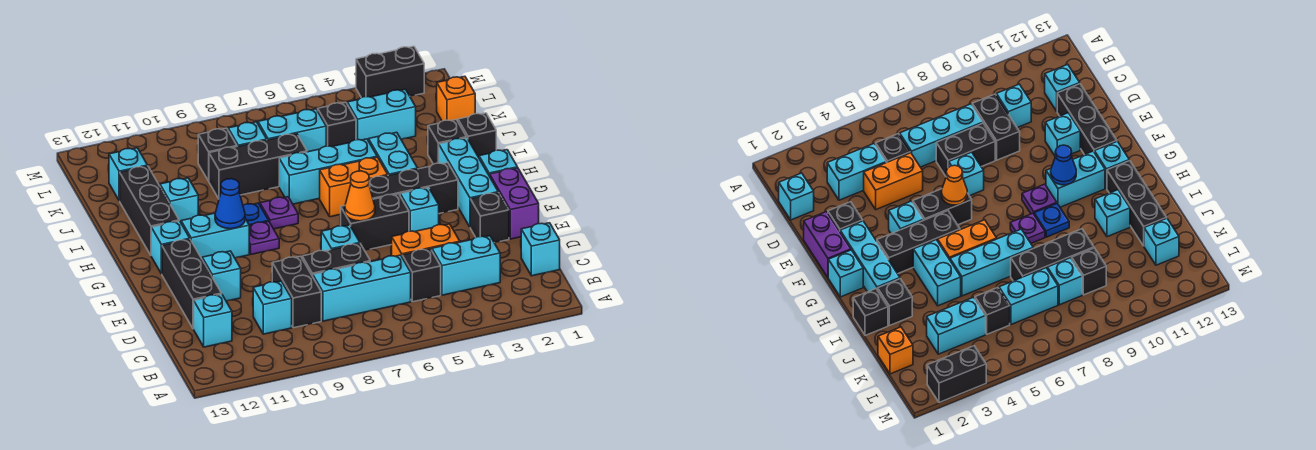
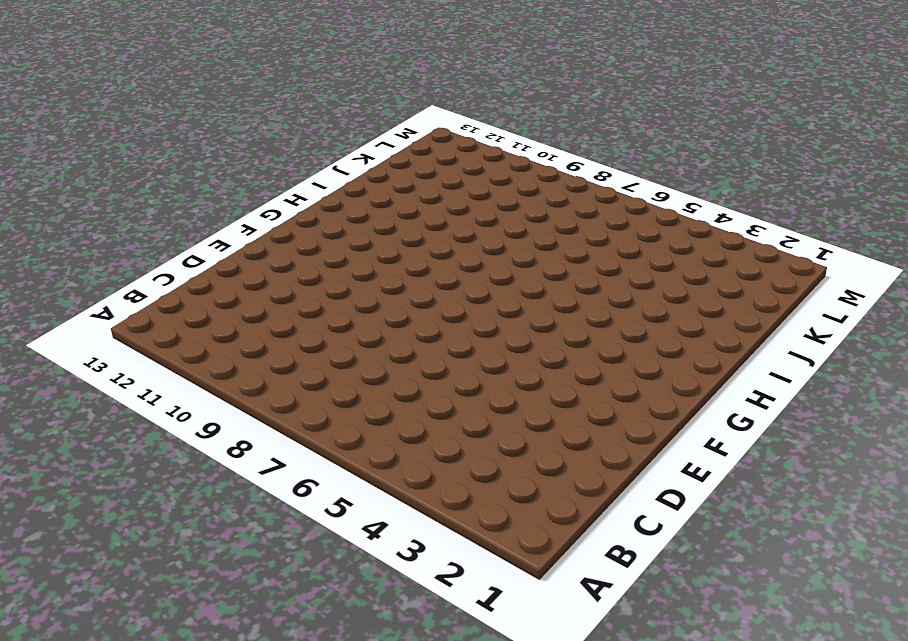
none -> cyan brick C1 level 1
none -> cyan brick C3:C4 level 1
none -> black brick C5 level 1
none -> cyan brick C6:C8 level 1

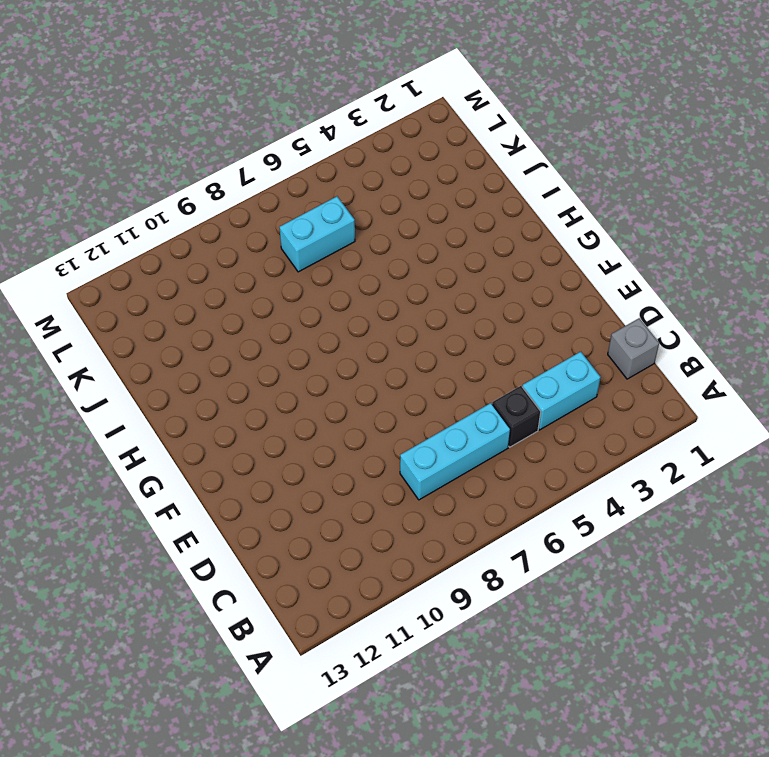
grey brick C1 level 1 -> cyan brick C1 level 1
none -> black brick C9:D9 level 1
none -> cyan brick C10 level 1
none -> cyan brick C12 level 1
none -> orange brick D4:D5 level 1

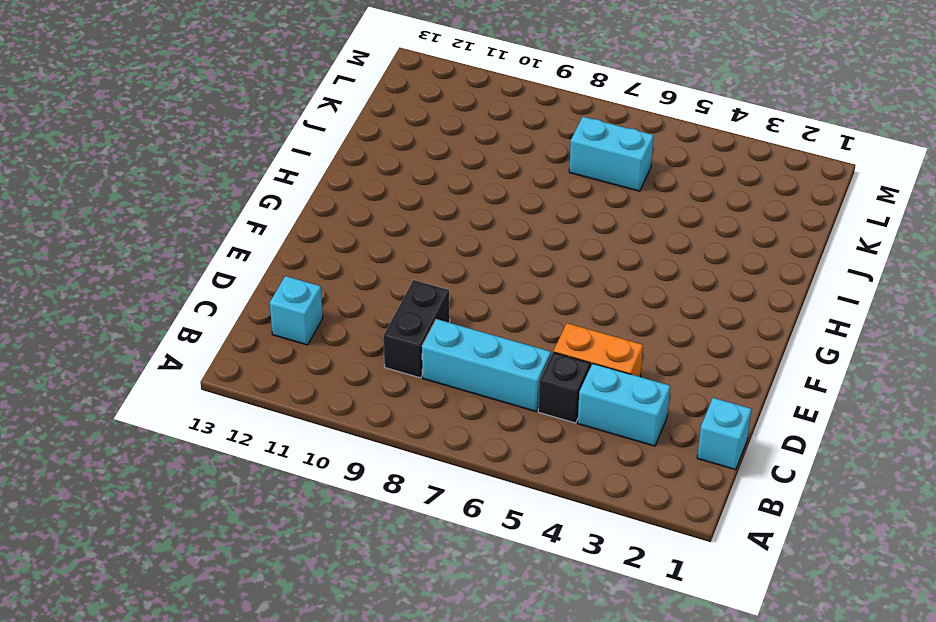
none -> cyan brick C10 level 1
none -> black brick D7:D8 level 1
none -> black brick D12:F12 level 1
none -> purple brick E1:F1 level 1

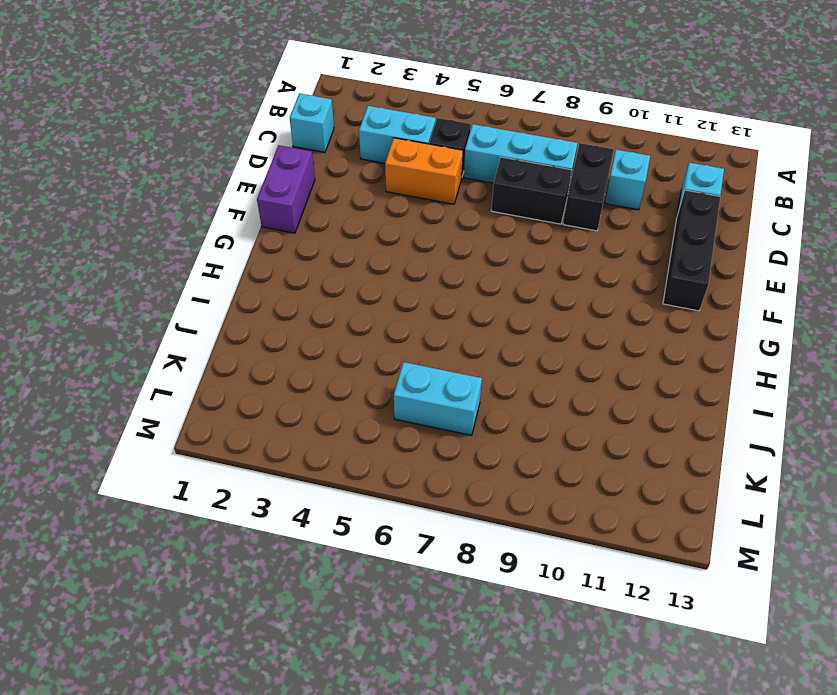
none -> black brick E2 level 1
none -> cyan brick E7 level 1
none -> cyan brick E11 level 1
none -> cyan brick F2:H2 level 1

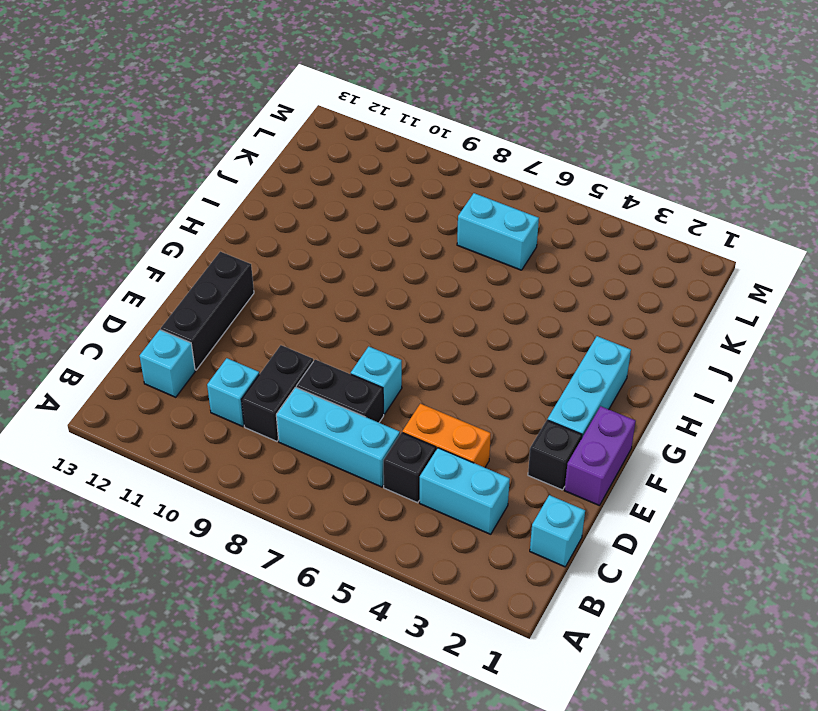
none -> cyan brick E11 level 1
none -> cyan brick F4 level 1
none -> black brick F5:F6 level 1
none -> cyan brick G1 level 1

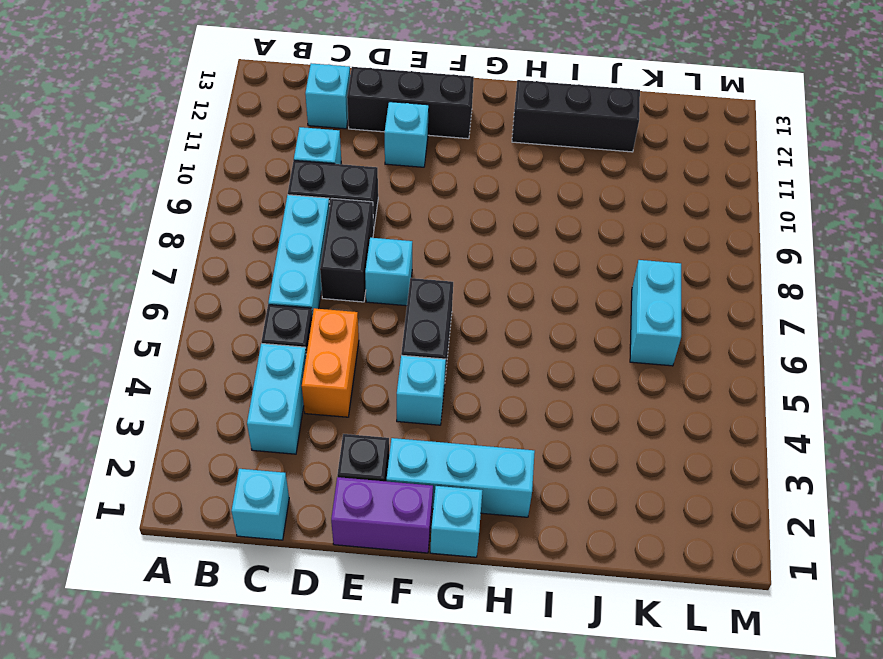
none -> black brick G3:G5 level 1
none -> purple plate G9 level 1
none -> cyan brick G10:G11 level 1
none -> cyan brick G12 level 1

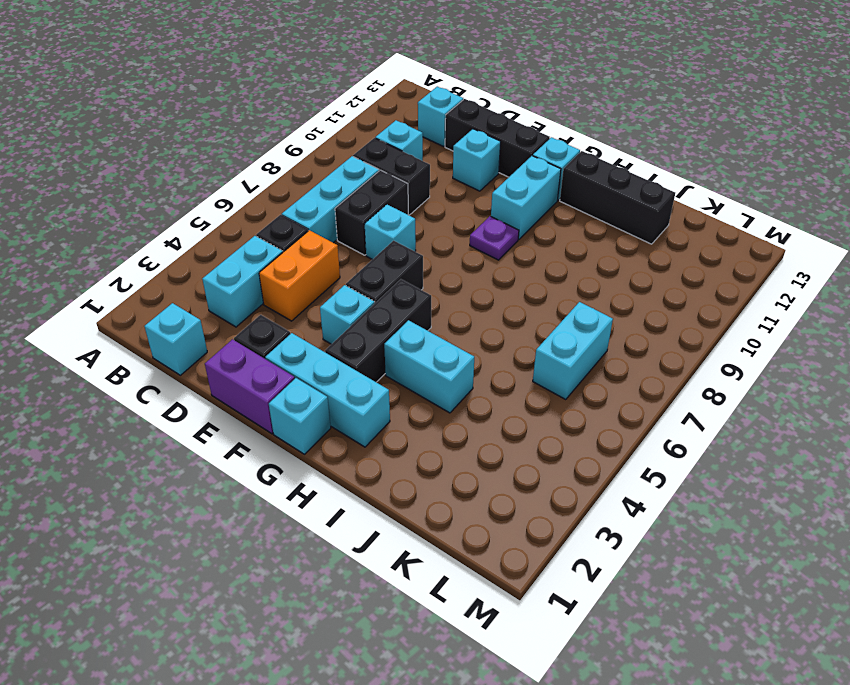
none -> orange brick H5:H6 level 1
none -> purple plate H8 level 1
none -> blue plate H9 level 1
none -> black brick I1 level 1

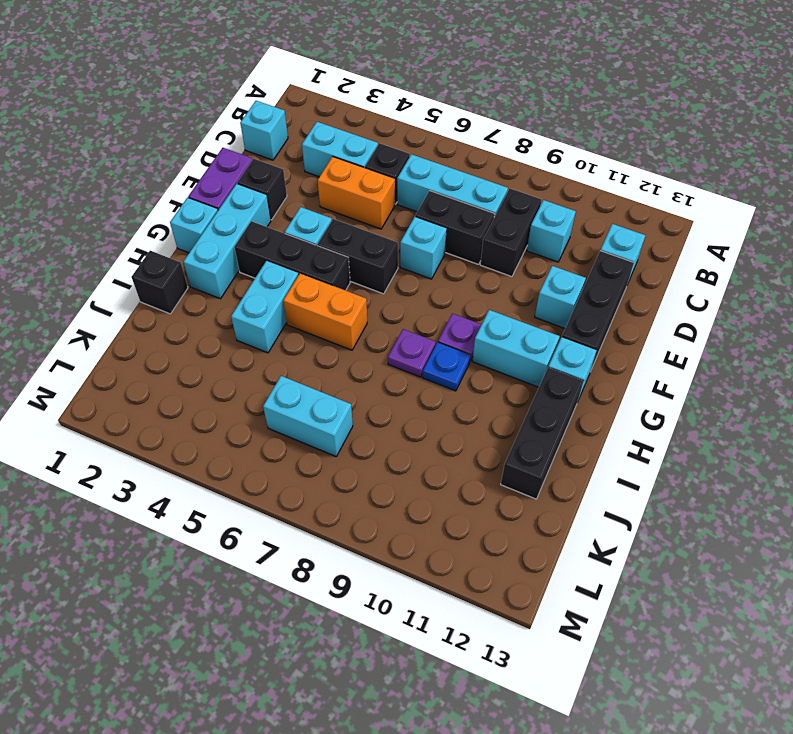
none -> black brick I2 level 1
none -> cyan brick I5:I7 level 1
none -> cyan brick I11 level 1
none -> black brick J7:J9 level 1

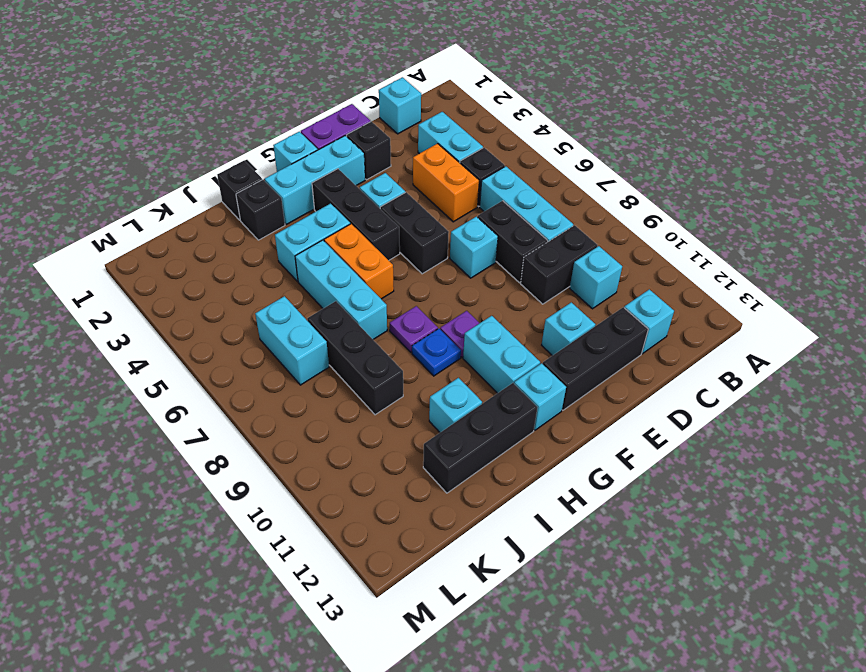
none -> orange brick K1 level 1
none -> cyan brick K3:K4 level 1
none -> black brick K5 level 1
none -> cyan brick K8 level 1

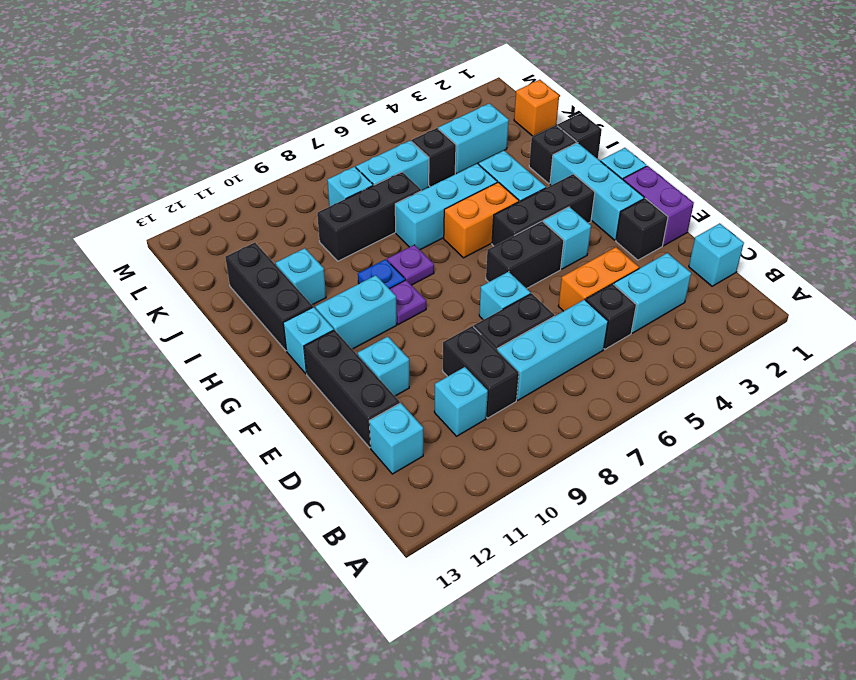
none -> black brick K9 level 1
none -> cyan brick K12 level 1
none -> black brick M2:M3 level 1
none -> orange cone F6 level 2

